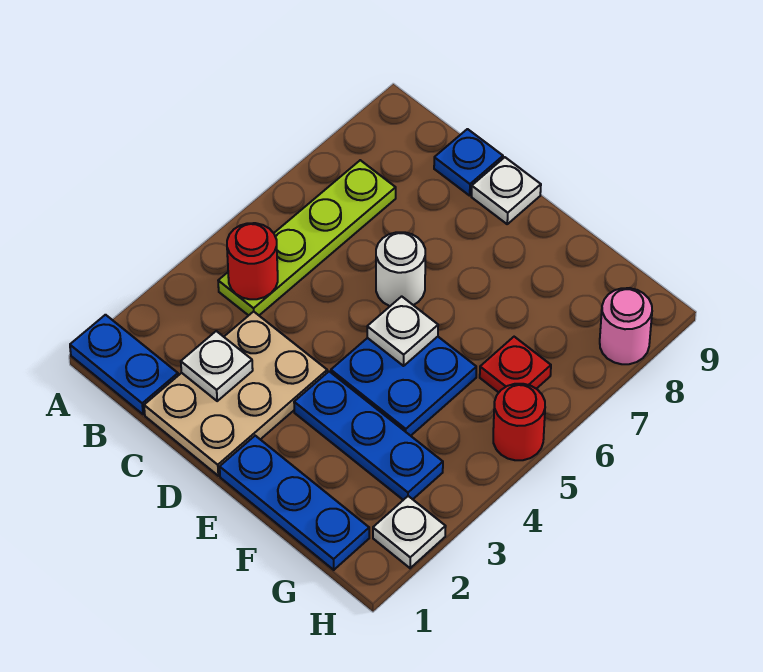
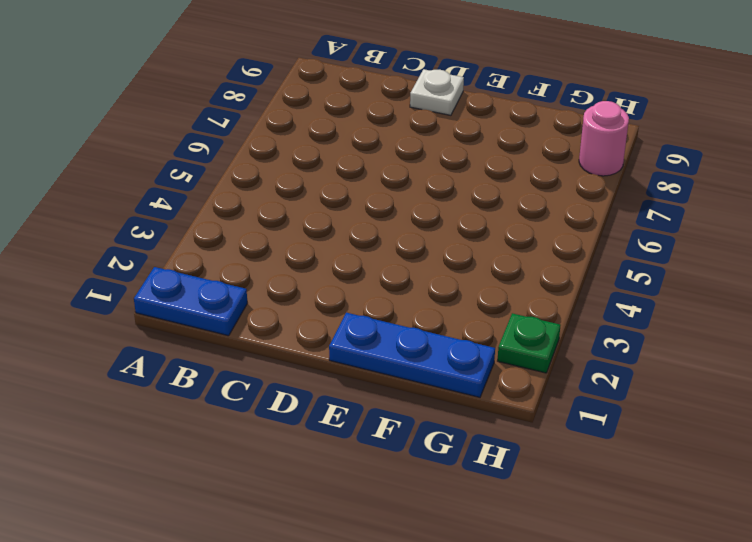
green plate H2 level 1 -> white plate H2 level 1
none -> lime plate B4:B7 level 1
none -> tan plate C1:D3 level 1
none -> blue plate C9 level 1

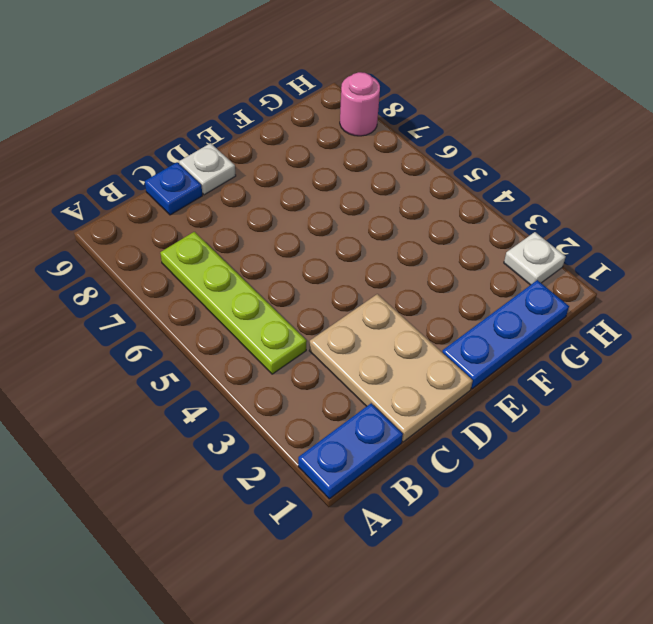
none -> white round brick D6 level 1
none -> blue plate E3:G3 level 1
none -> blue plate E4:F5 level 1

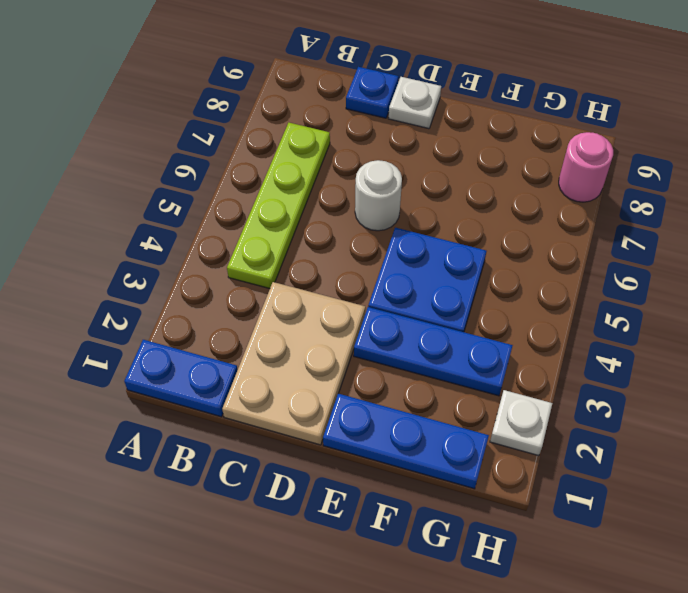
none -> red plate G6 level 1
none -> red round brick H5 level 1
none -> red round brick B4 level 2

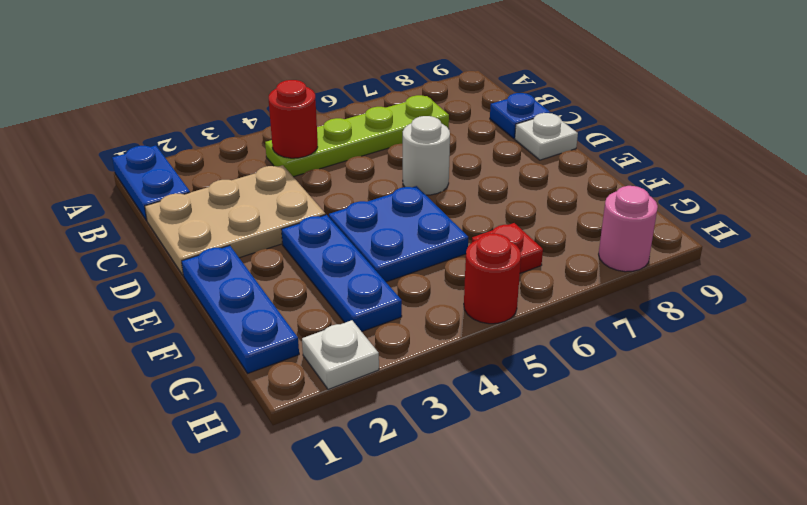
none -> white plate C2 level 2
none -> white plate E5 level 2

